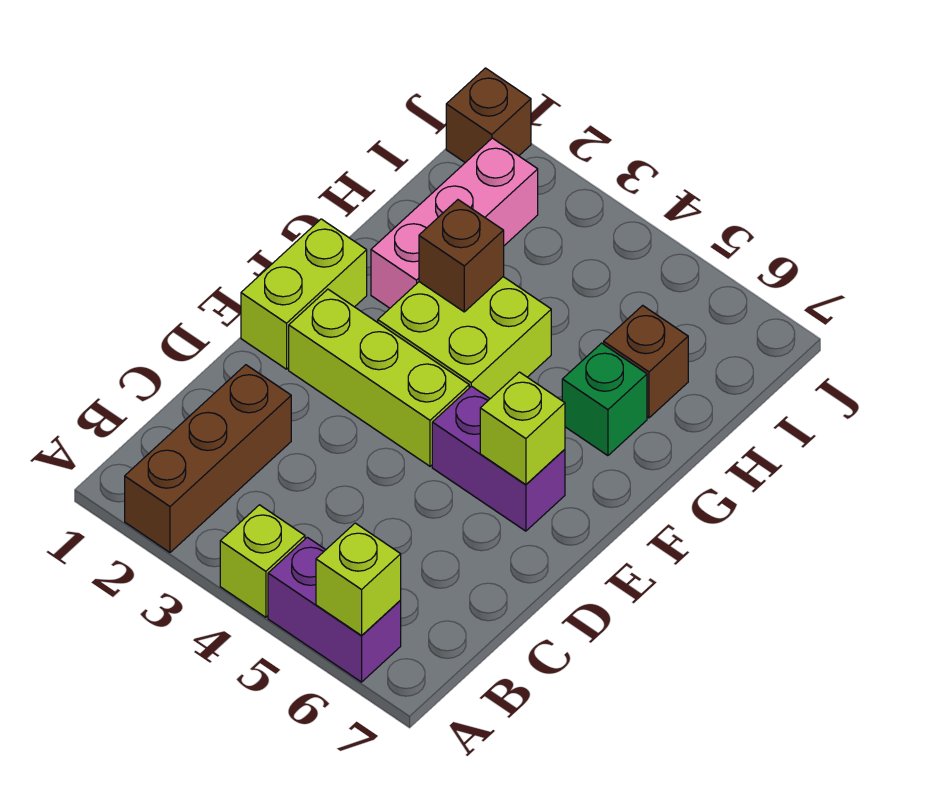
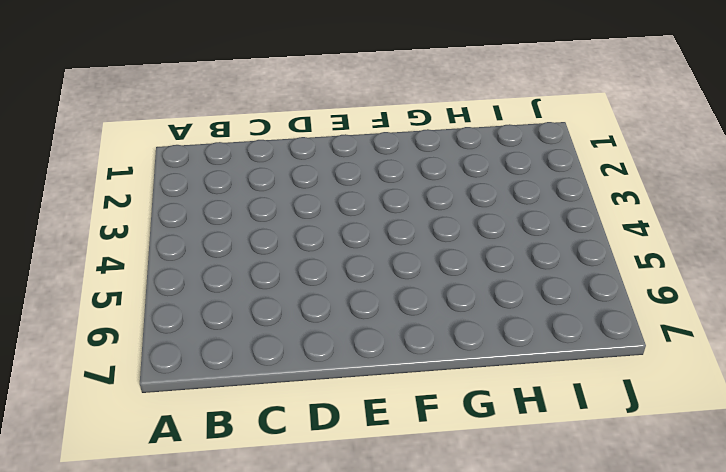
none -> brown brick A2:C2 level 1
none -> lime brick A4 level 1
none -> purple brick A5:A6 level 1

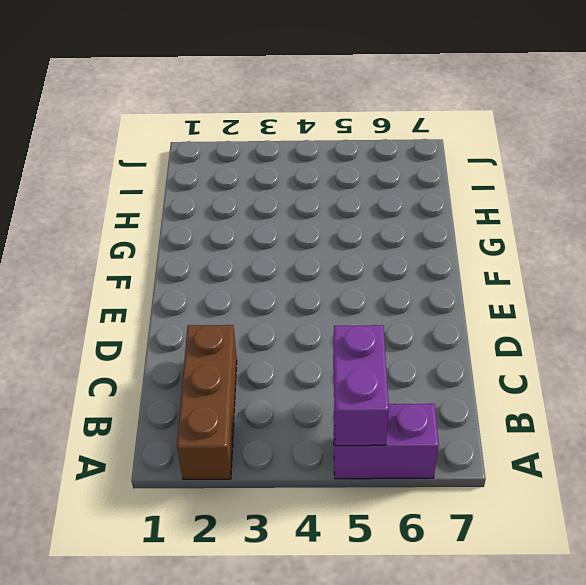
purple brick A5:B5 level 2 -> purple brick E5:E6 level 1
none -> lime brick A4 level 1
none -> lime brick E1:F1 level 1
none -> lime brick E2:E4 level 1

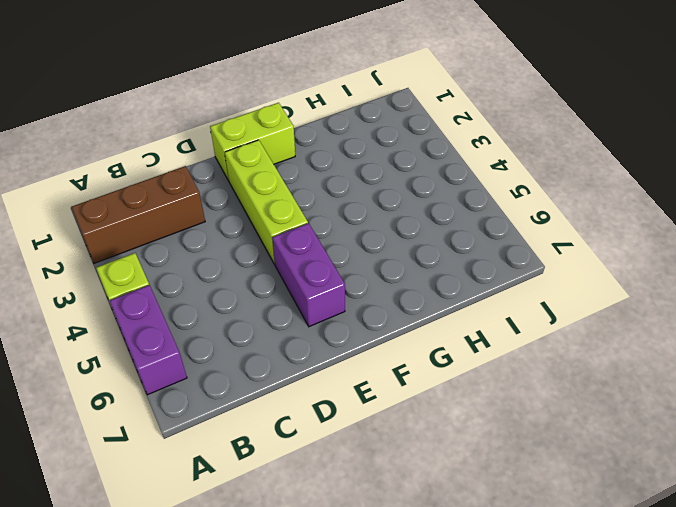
none -> lime brick F3:G4 level 1
none -> pink brick G2:I2 level 1
none -> green brick G6 level 1

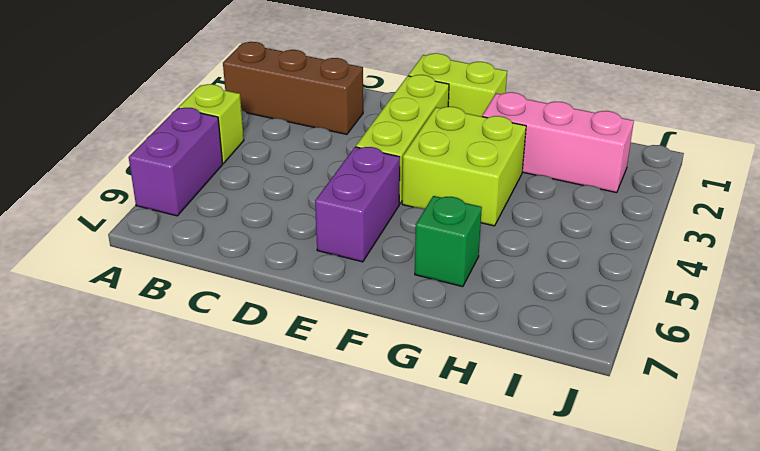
none -> brown brick H6 level 1
none -> brown brick J1 level 1
none -> lime brick A6 level 2

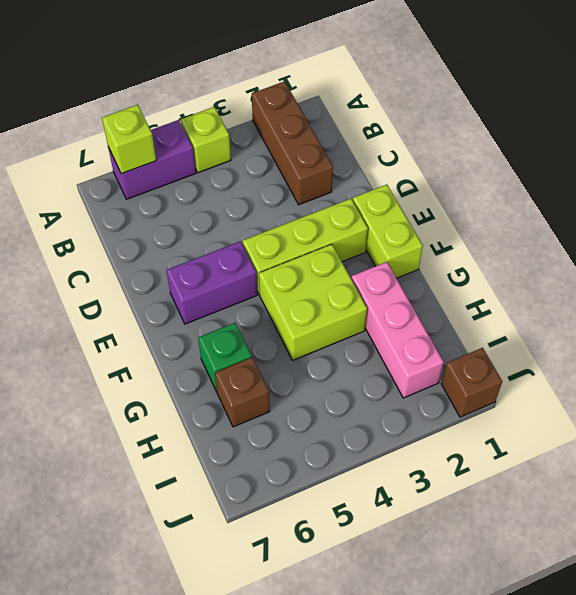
none -> lime brick E6 level 2
none -> brown brick G3 level 2

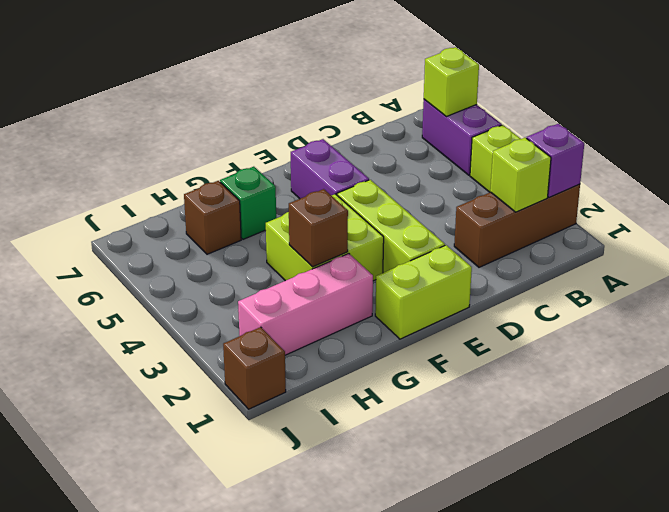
purple brick A2 level 2 -> none
lime brick B2 level 2 -> lime brick E6 level 2

